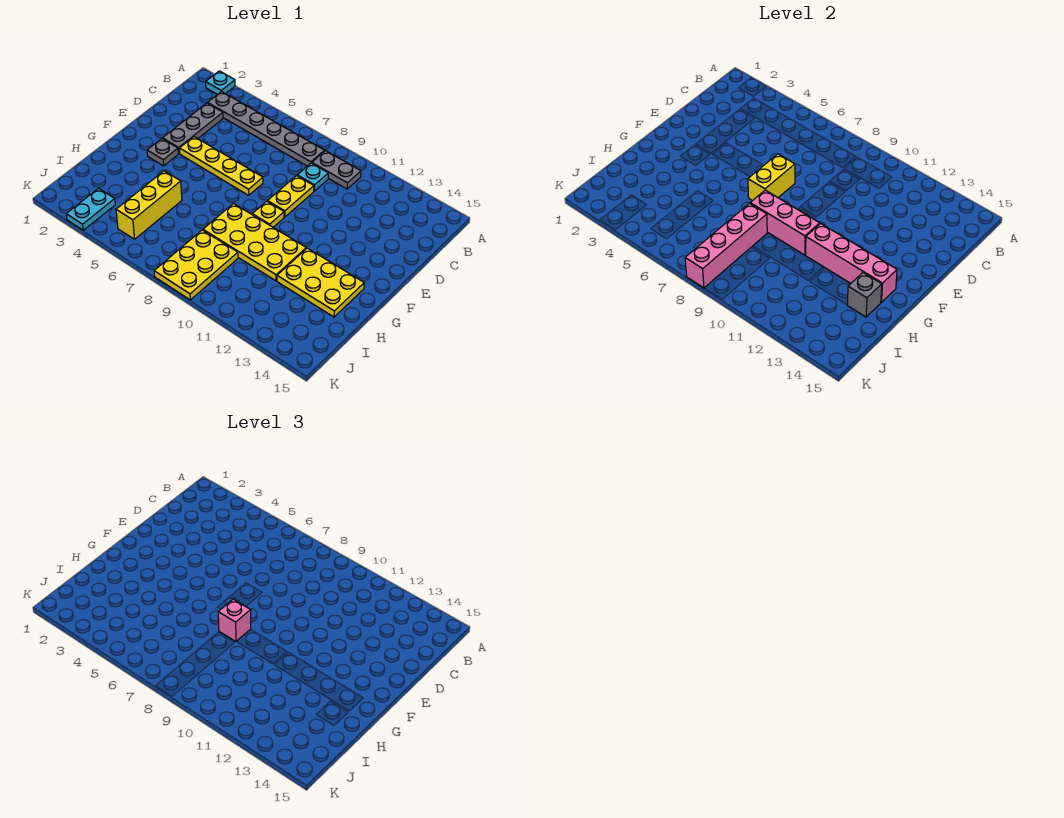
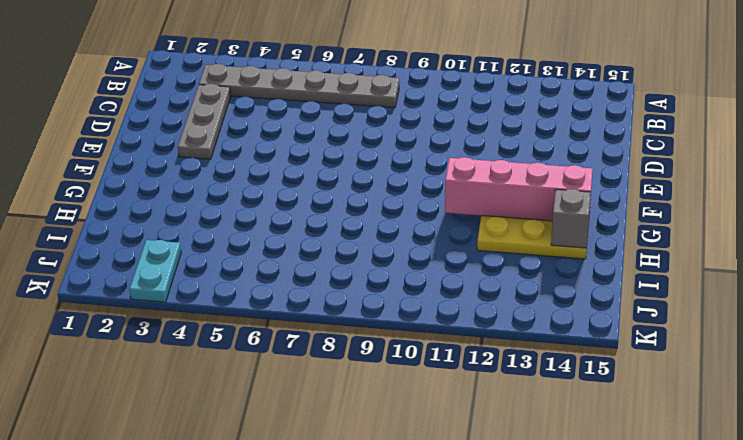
none -> cyan plate A2 level 1
none -> grey plate B9:B10 level 1
none -> cyan plate C9 level 1

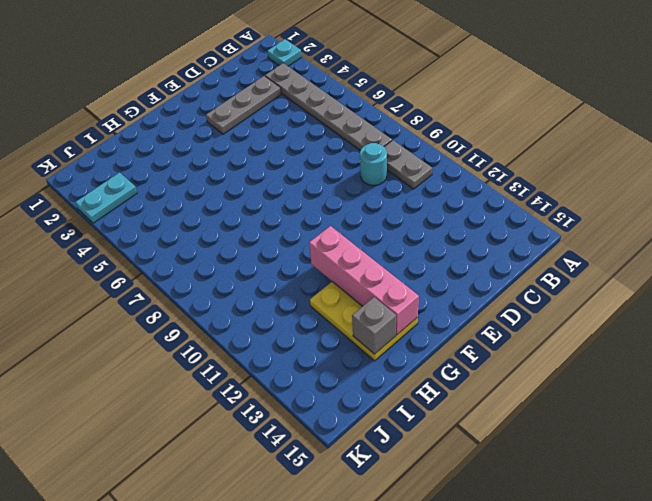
cyan round brick C9 level 1 -> cyan plate C9 level 1
none -> yellow plate D9:E9 level 1
none -> yellow plate E4:E7 level 1
none -> grey plate F3 level 1

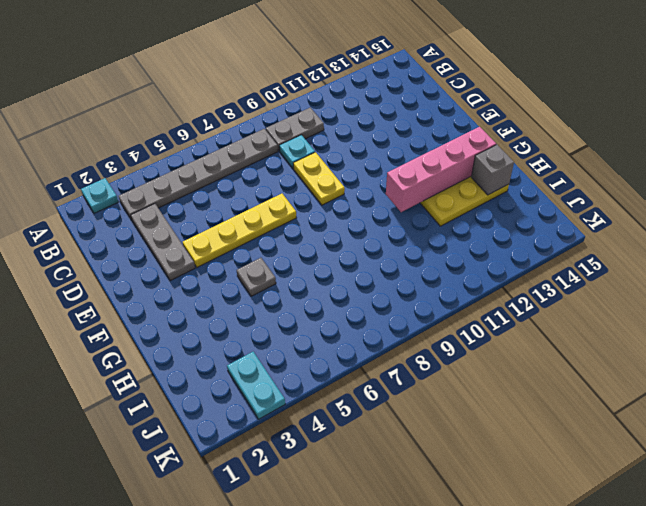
grey plate G5 level 1 -> grey plate F3 level 1
none -> yellow plate F9 level 1
none -> yellow plate G8:H11 level 1
none -> yellow brick H5:J5 level 1

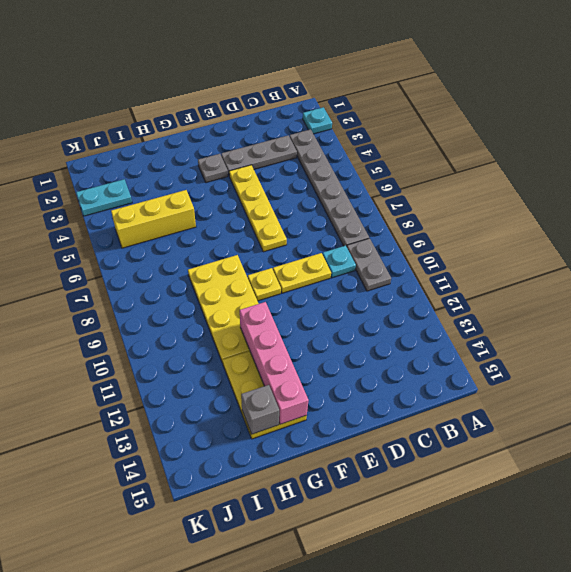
none -> yellow plate I8:K9 level 1
none -> yellow brick E7:F7 level 2
none -> pink brick G8:G10 level 2

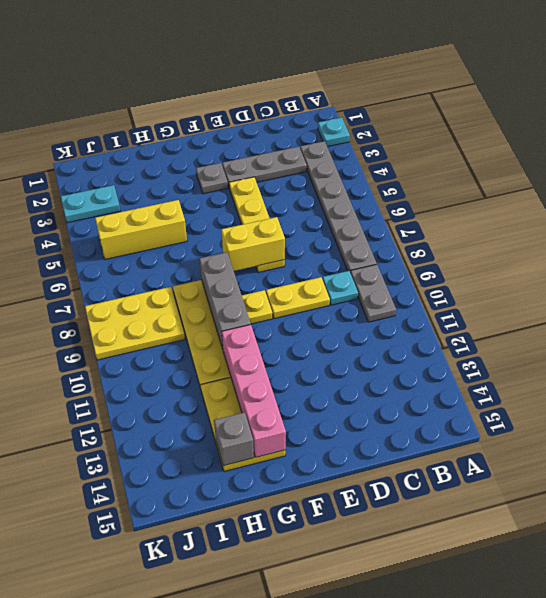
grey brick G8:G10 level 2 -> pink brick G8:G10 level 2
none -> pink brick H8:K8 level 2
none -> pink brick G8 level 3

